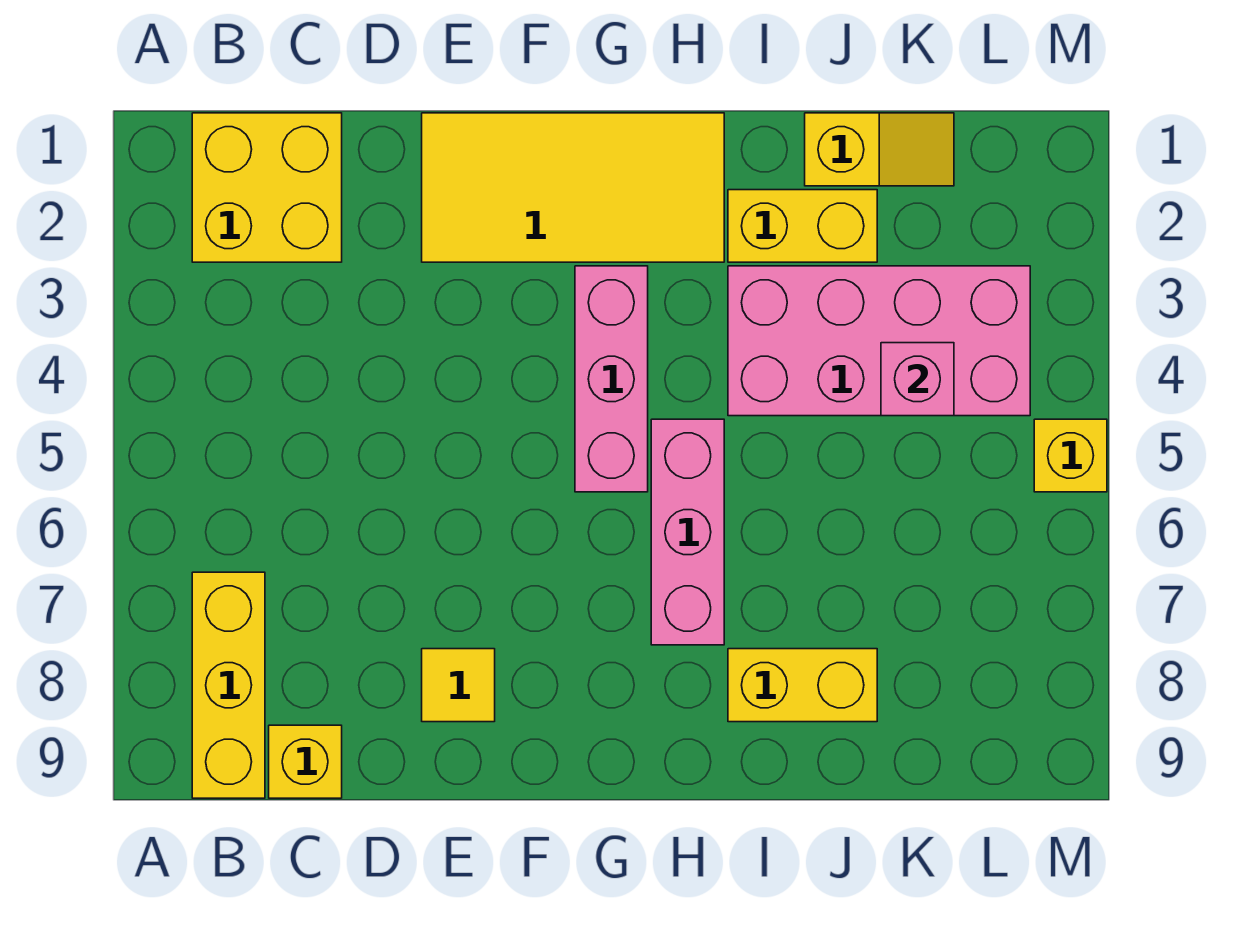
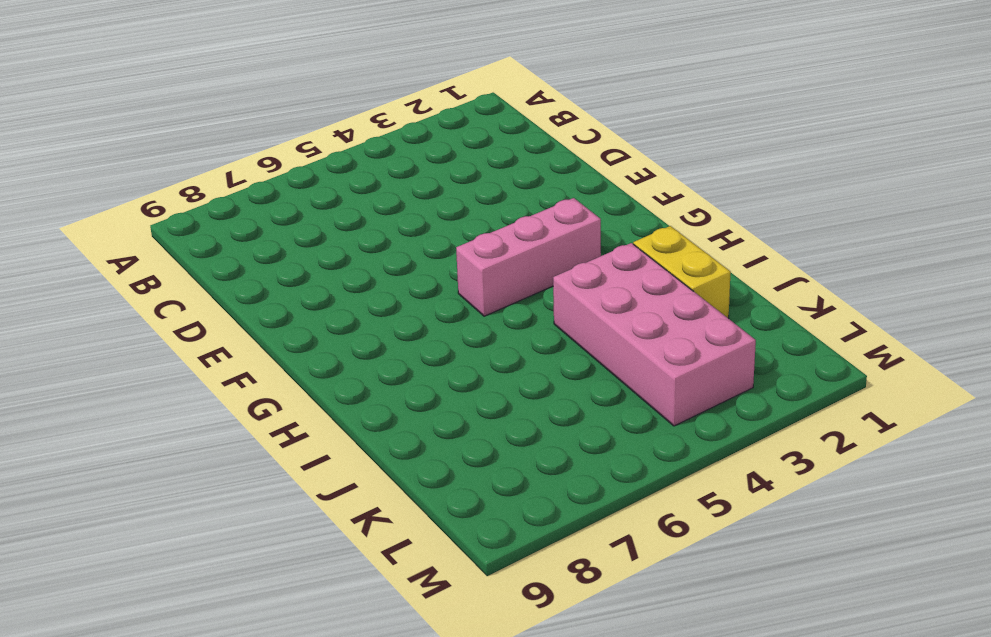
none -> yellow brick B1:C2 level 1
none -> yellow brick B7:B9 level 1
none -> yellow brick C9 level 1

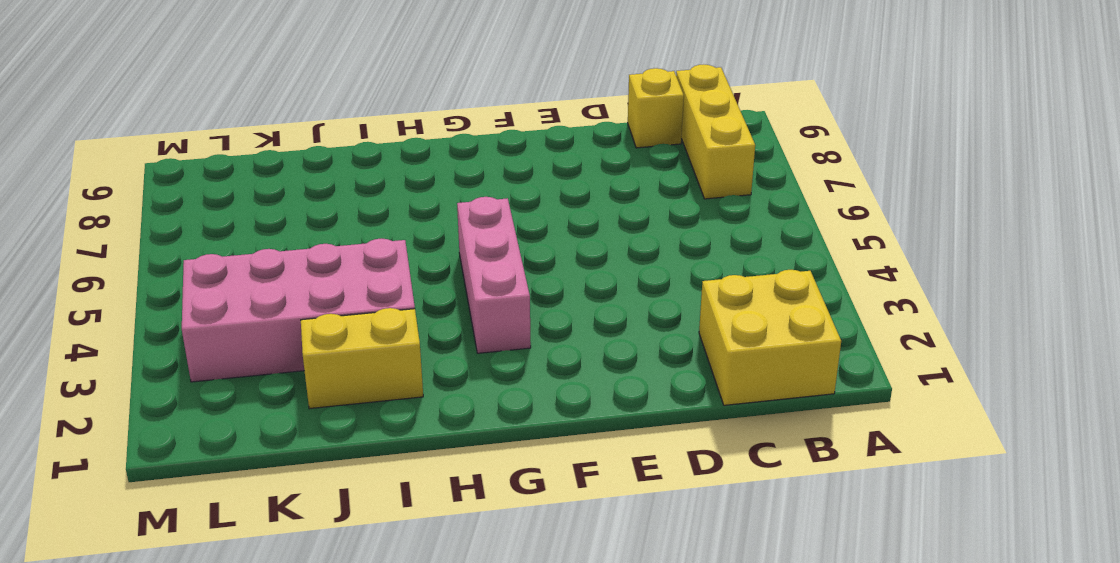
none -> yellow tile E1:H2 level 1
none -> yellow tile E8 level 1
none -> pink brick H5:H7 level 1

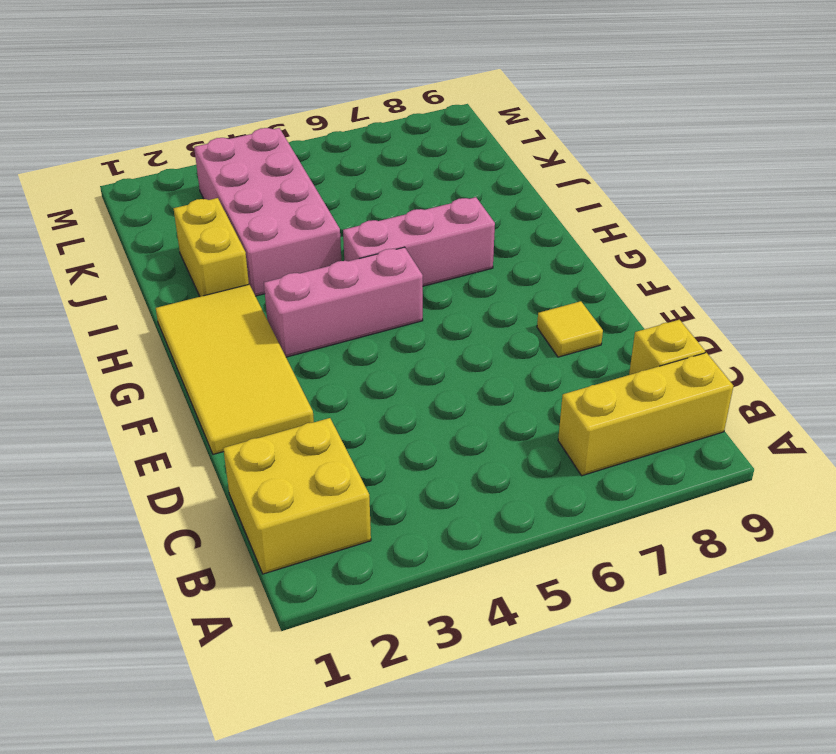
none -> yellow brick I8:J8 level 1
none -> yellow slope J1:K1 level 1 top J
none -> yellow brick M5 level 1

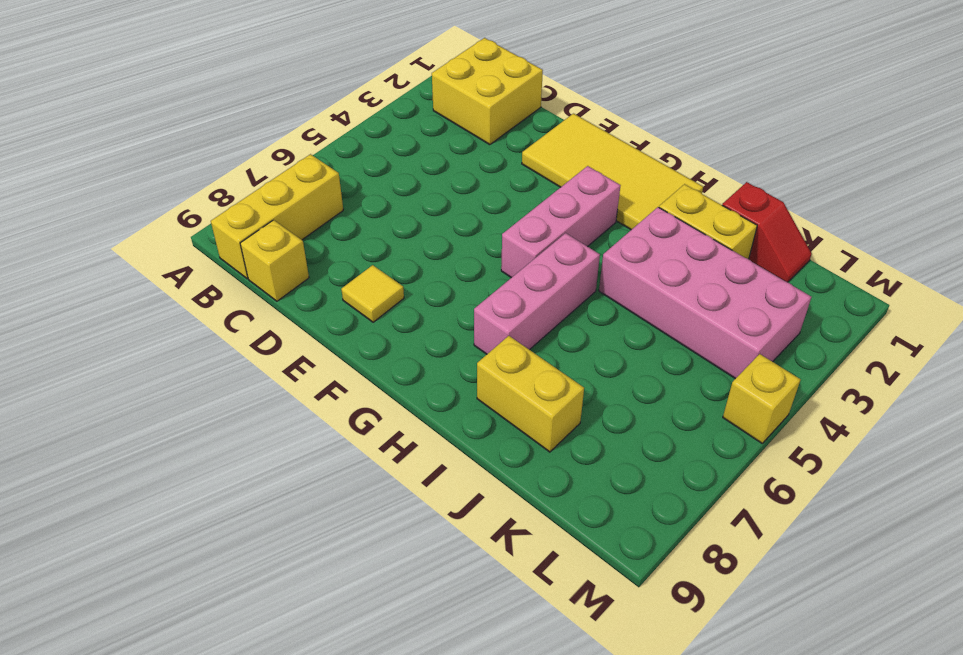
red slope J1:K1 level 1 top J -> yellow slope J1:K1 level 1 top J
none -> pink brick K4 level 2

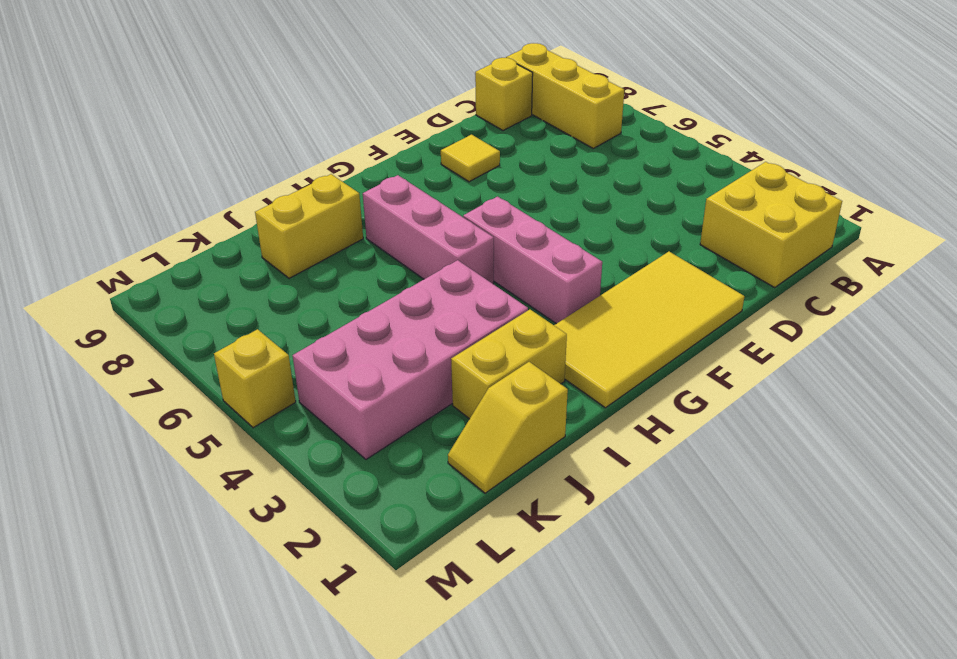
none -> pink brick K4 level 2

